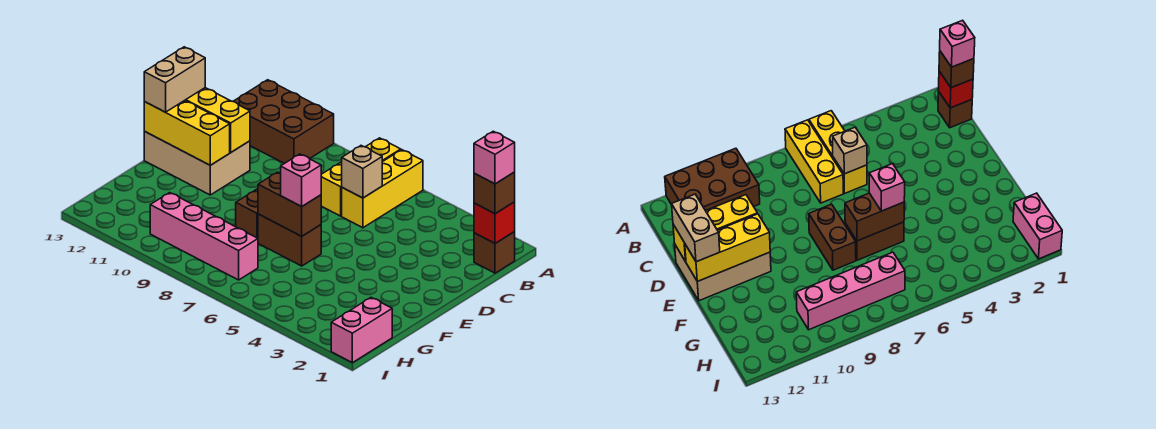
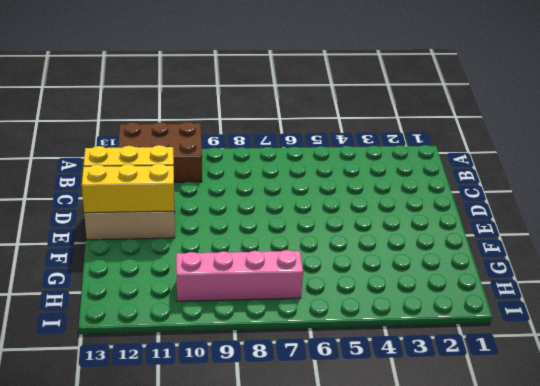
none -> yellow brick A6:C6 level 1
none -> yellow brick A7:C7 level 1
none -> brown brick B1 level 1

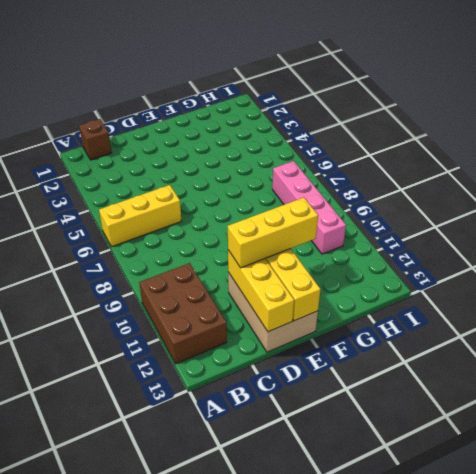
yellow brick D11:F11 level 3 -> yellow brick A7:C7 level 1
none -> brown brick E8:F8 level 1
none -> brown brick F6:F7 level 1
none -> pink brick H1:I1 level 1

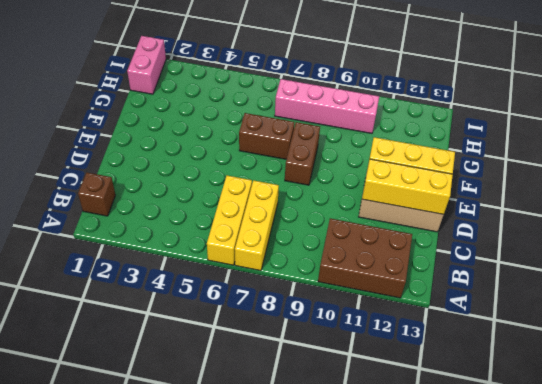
none -> red brick B1 level 2
none -> tan brick C6 level 2
none -> brown brick F6:F7 level 2

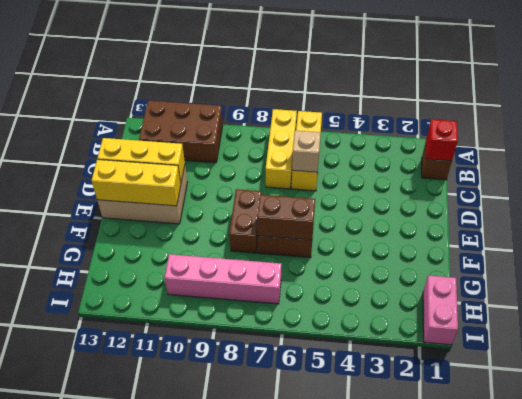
none -> brown brick B1 level 3
none -> tan brick D13:E13 level 3
none -> pink brick F6 level 3

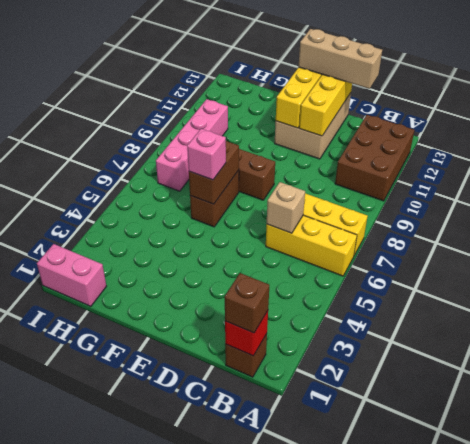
tan brick C13:E13 level 3 -> tan brick D13:E13 level 3
none -> pink brick B1 level 4

